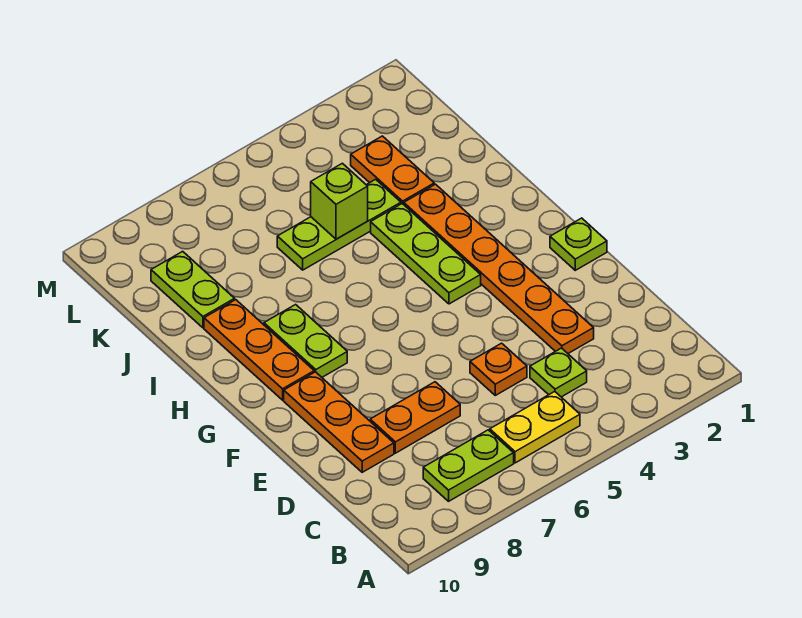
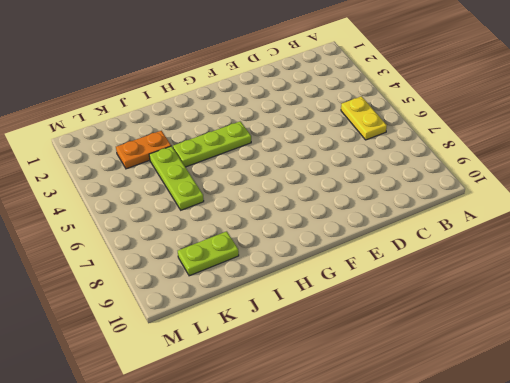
none -> lime plate B7:B8 level 1
none -> lime plate C4 level 1
none -> orange plate D3:I3 level 1

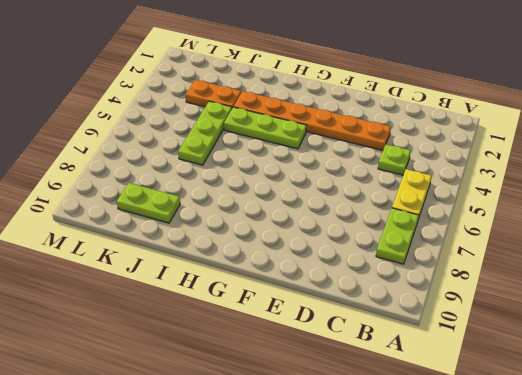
none -> orange plate D5 level 1
none -> orange plate D7:D8 level 1
none -> orange plate D9:F9 level 1

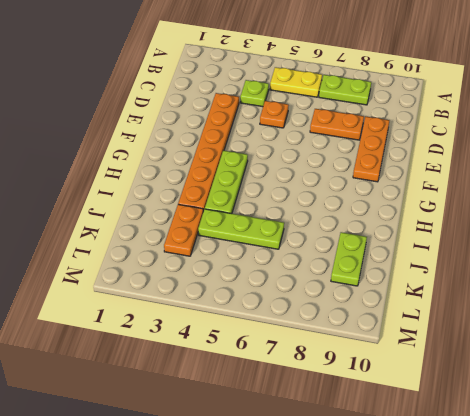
none -> lime plate F1 level 1
none -> lime plate G8:H8 level 1
none -> orange plate G9:I9 level 1

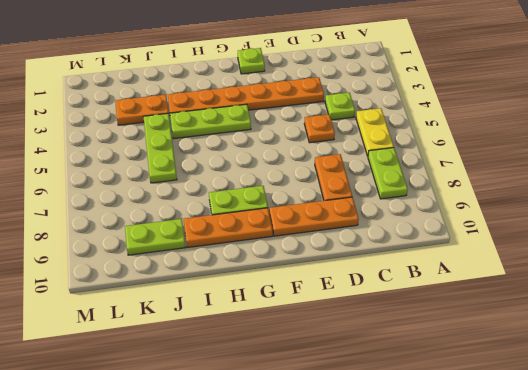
none -> lime brick J5 level 2

